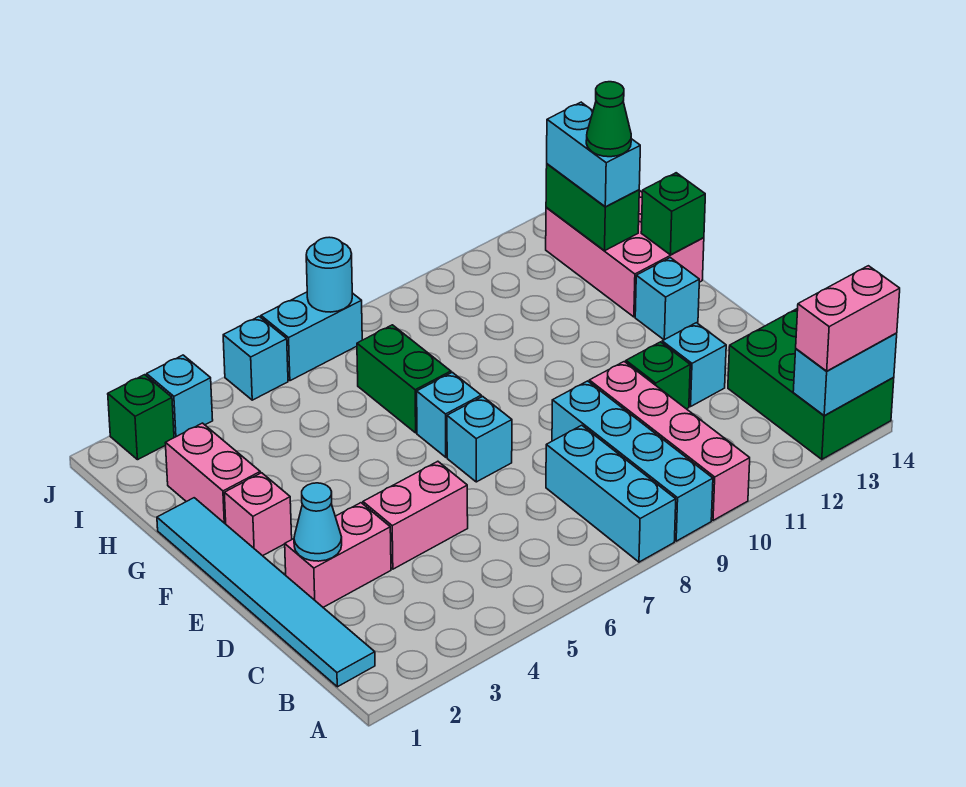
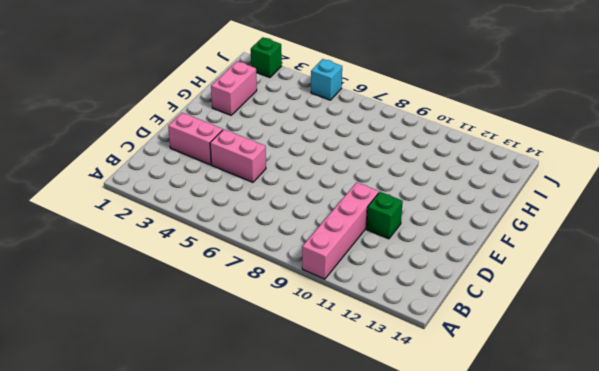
none -> cyan brick A8:C8 level 1
none -> cyan brick A9:D9 level 1
none -> green brick A13:C14 level 1

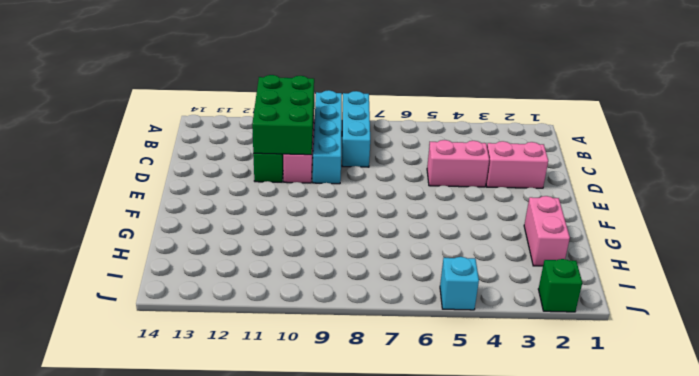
green brick B10:D11 level 2 -> green brick A13:C14 level 1
none -> cyan tile B1:G1 level 1
none -> cyan brick D12 level 1
none -> cyan brick E7 level 1

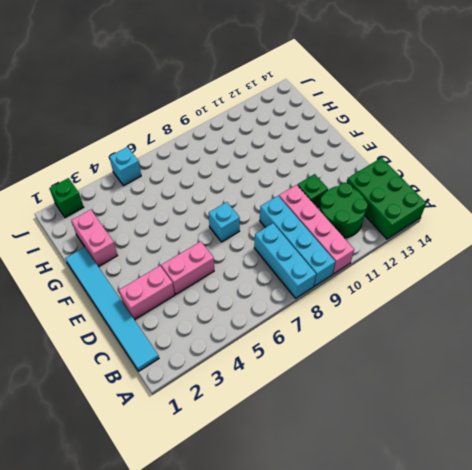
green round brick B11:C12 level 1 -> none
none -> cyan brick D12 level 1
none -> pink brick F2 level 1
none -> cyan brick F7 level 1

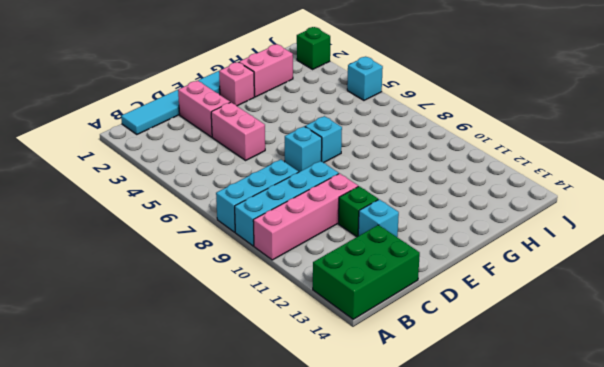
none -> cyan brick F13 level 1
none -> green brick G7:H7 level 1
none -> pink brick G13:I14 level 1

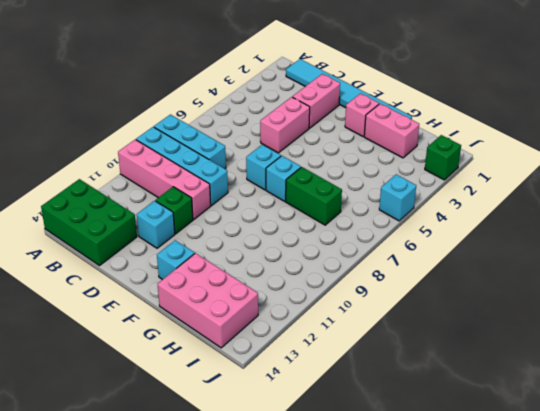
none -> cyan brick J3 level 1
none -> cyan brick J6:J7 level 1
none -> cyan brick A13:A14 level 2

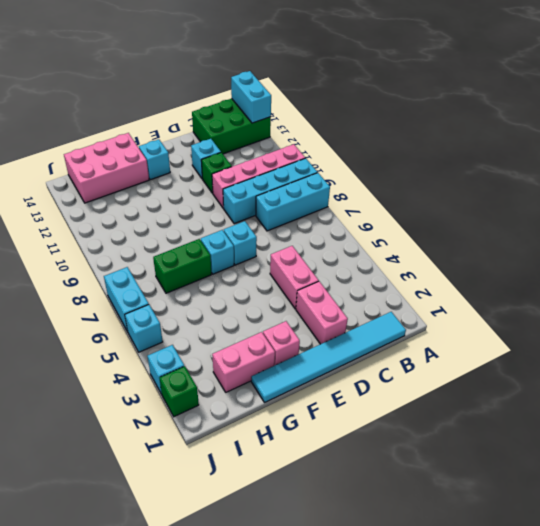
none -> cyan cone D2 level 2
none -> green brick G14 level 2
none -> green brick H13:I13 level 2

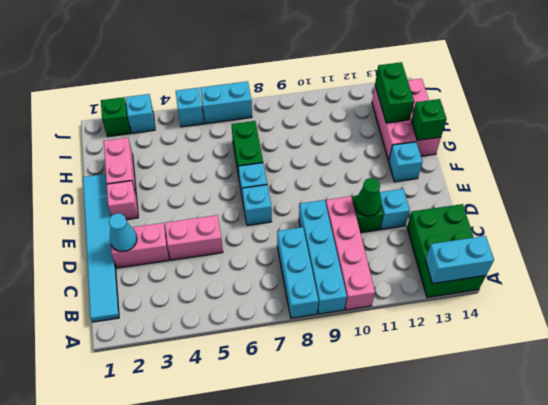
green cone D11 level 2 -> green cone H13 level 4
none -> cyan round brick J7 level 2
none -> pink brick A13:A14 level 3
none -> cyan brick H13:I13 level 3

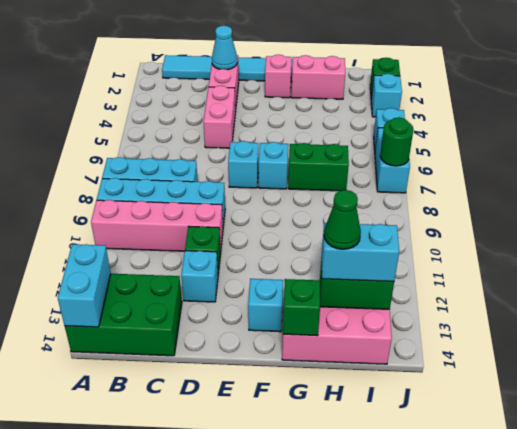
green round brick J7 level 2 -> cyan round brick J7 level 2
none -> pink brick A13:A14 level 3

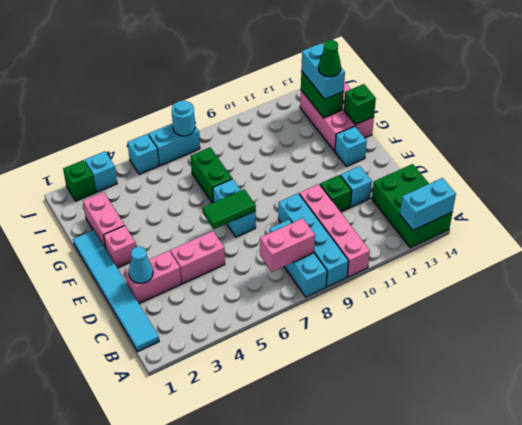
pink brick B7:B8 level 2 -> pink brick A13:A14 level 3
green tile E6:E7 level 2 -> none

